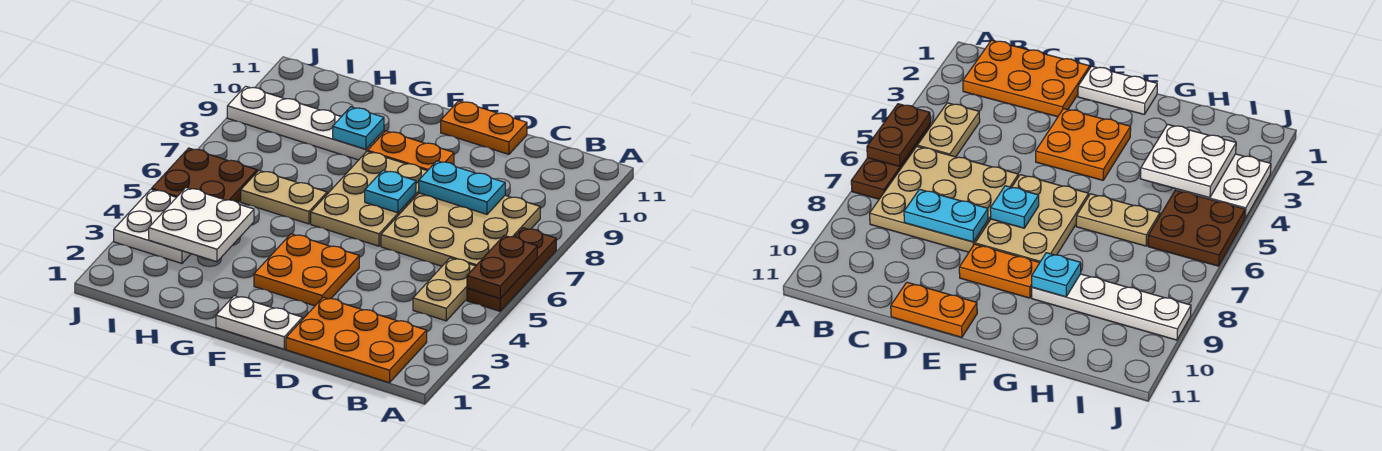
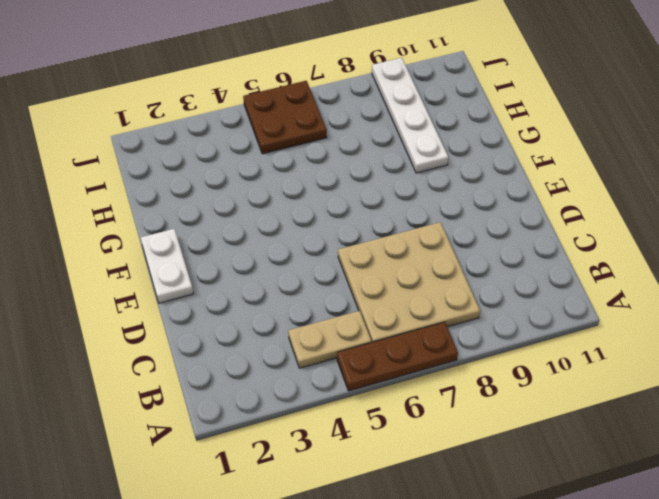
none -> orange plate B1:D2 level 1
none -> orange plate D11:E11 level 1
none -> orange plate E3:F4 level 1

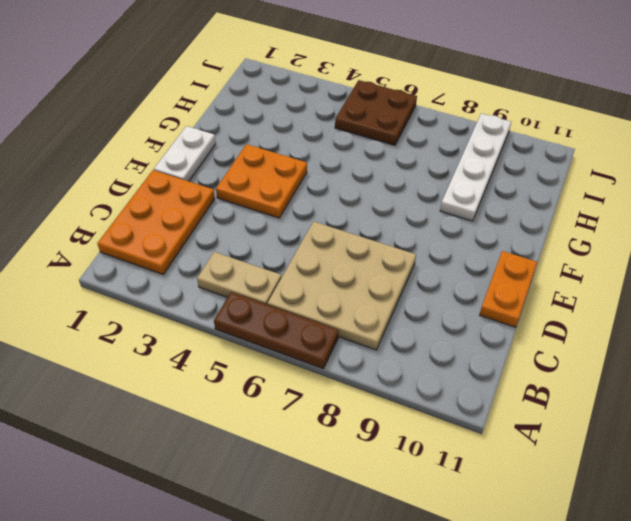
none -> tan plate E6:F8 level 1
none -> orange plate E9:F9 level 1
none -> tan plate G6:H6 level 1

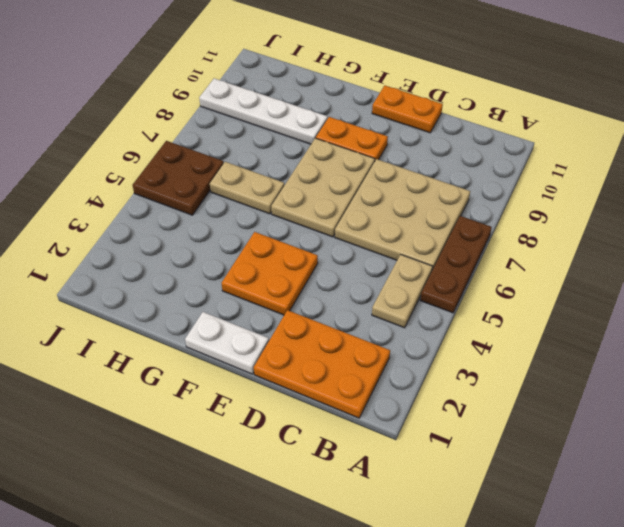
none -> white plate I3:J4 level 1
none -> brown plate A5:A6 level 2
none -> cyan plate C8:D8 level 2

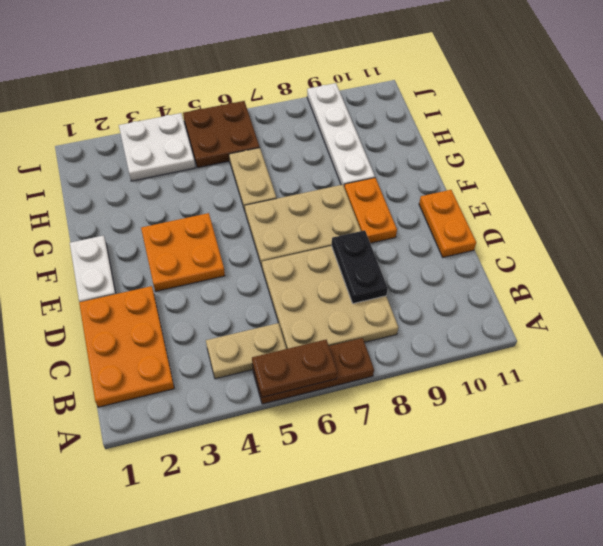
black plate C8:D8 level 2 -> cyan plate C8:D8 level 2
none -> cyan plate E7 level 2
none -> cyan plate G9 level 2
none -> white plate H3:I4 level 2

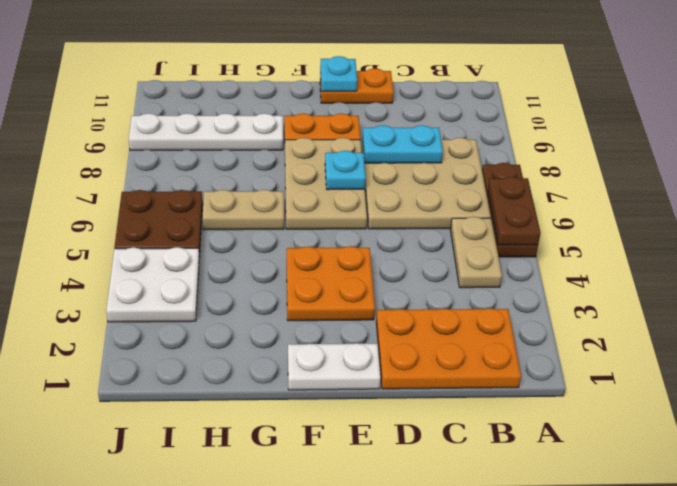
cyan plate E11 level 2 -> cyan plate G9 level 2
none -> white plate H3:I4 level 2

